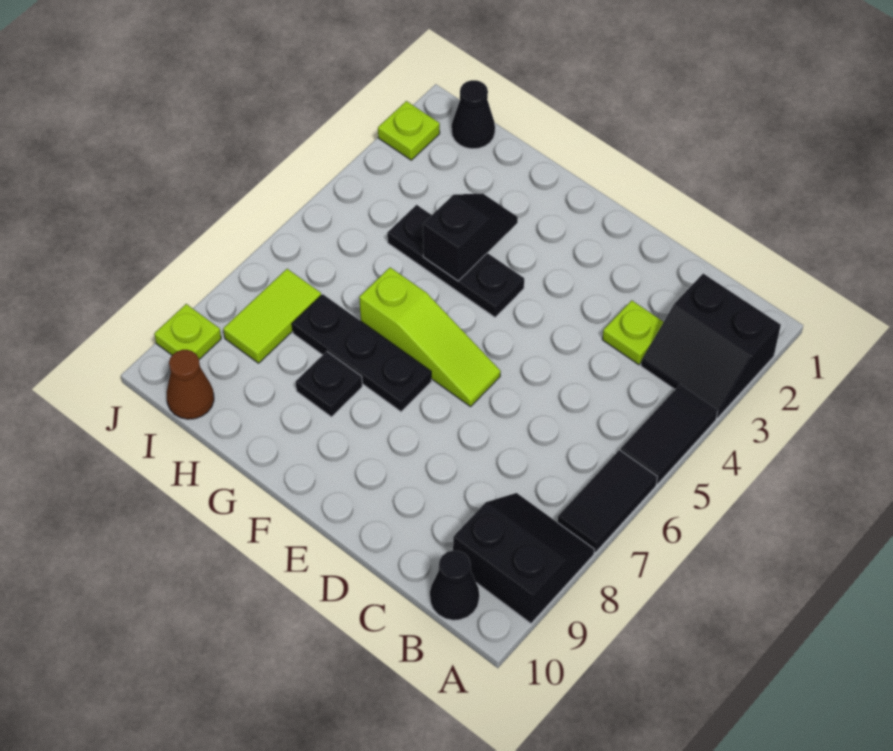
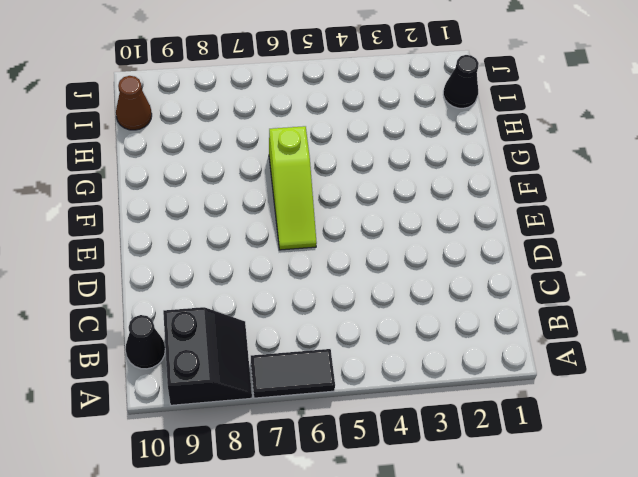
none -> black slope A2:B3 level 1 top 2
none -> black tile A4:A5 level 1
none -> lime plate C3 level 1

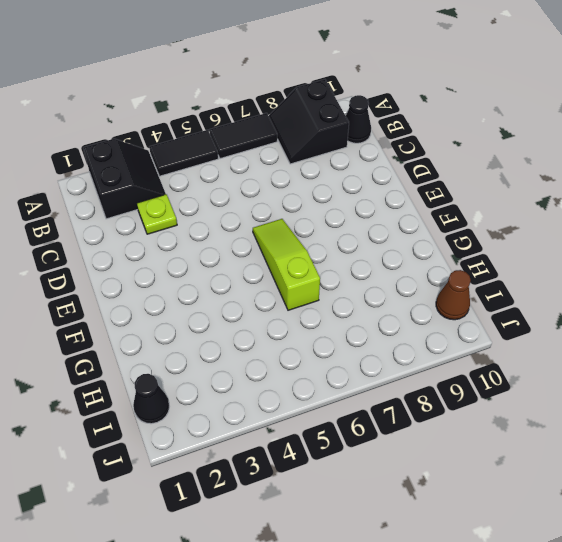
none -> black plate F4:H4 level 1
none -> black plate F7:H7 level 1
none -> black plate G8 level 1

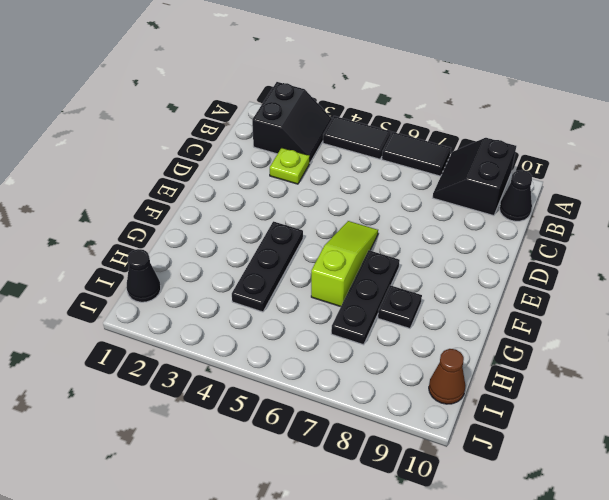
none -> lime tile I7:I8 level 1
none -> lime plate J2 level 1
none -> lime plate J9 level 1

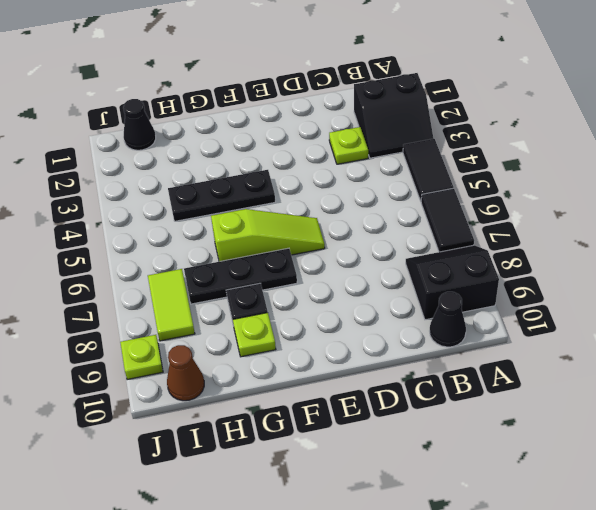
lime plate G9 level 1 -> lime plate J2 level 1
none -> black slope G3:G4 level 2 top 4

